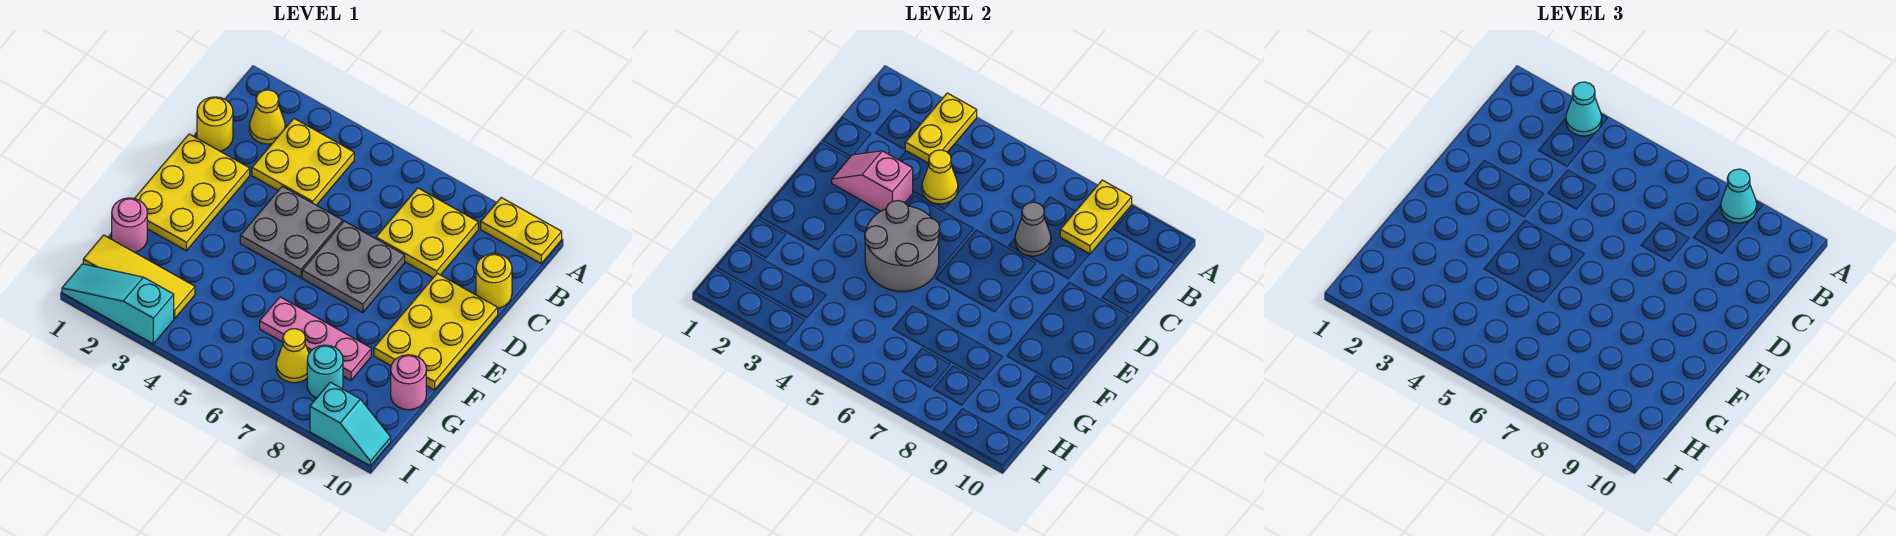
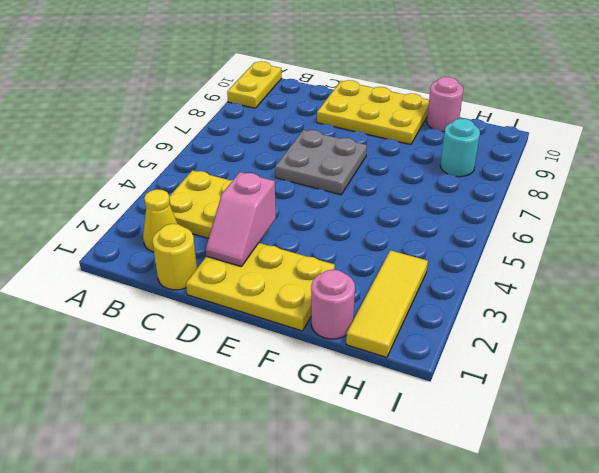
none -> yellow plate B7:C8 level 1
none -> yellow round brick C10 level 1
none -> grey plate D4:E5 level 1

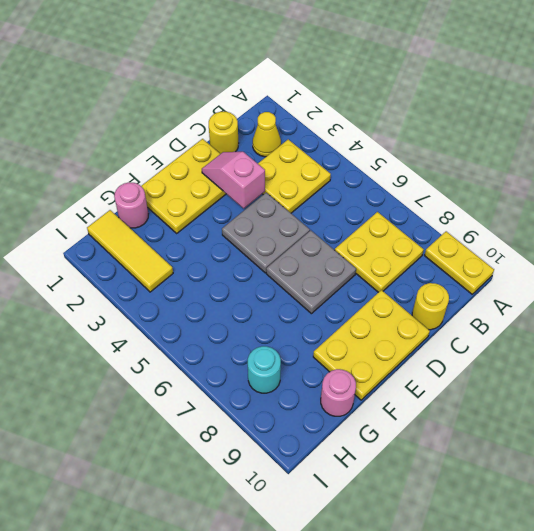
none -> pink plate G6:G8 level 1
none -> yellow cone H7 level 1
none -> cyan slope I1:I3 level 1 top 3

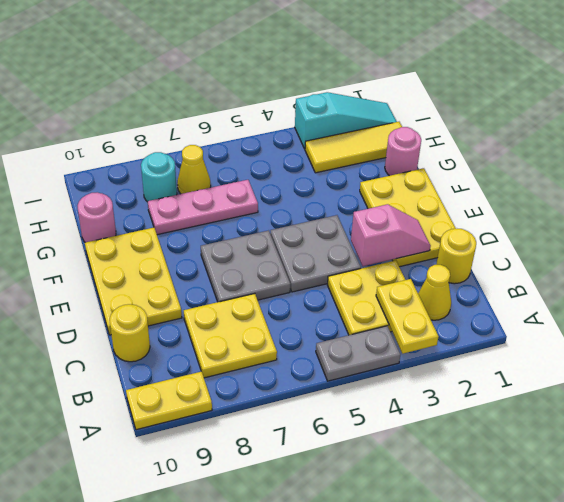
grey plate A4:A5 level 1 -> none
none -> cyan slope I9:I10 level 1 top 9
none -> yellow plate A8:B8 level 2
none -> yellow cone C4 level 2

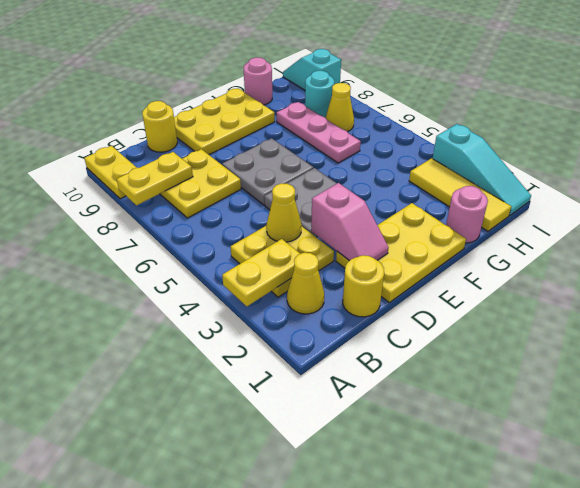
none -> grey cone C7 level 2
none -> grey round brick E4:F5 level 2
none -> cyan cone A3 level 3

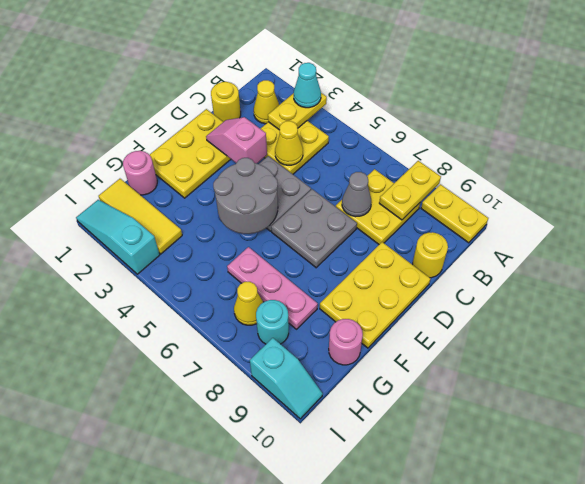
none -> cyan cone A8 level 3

